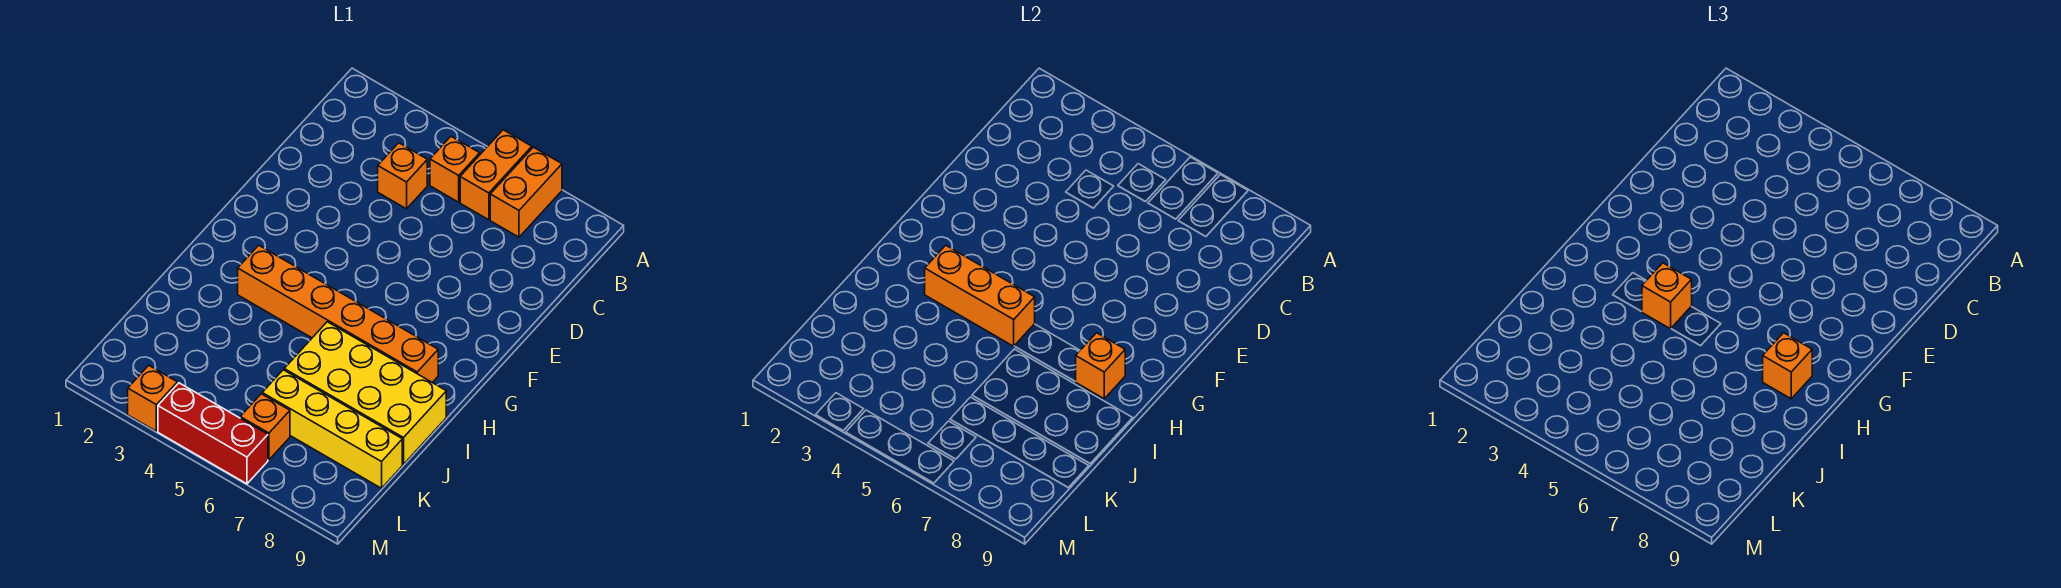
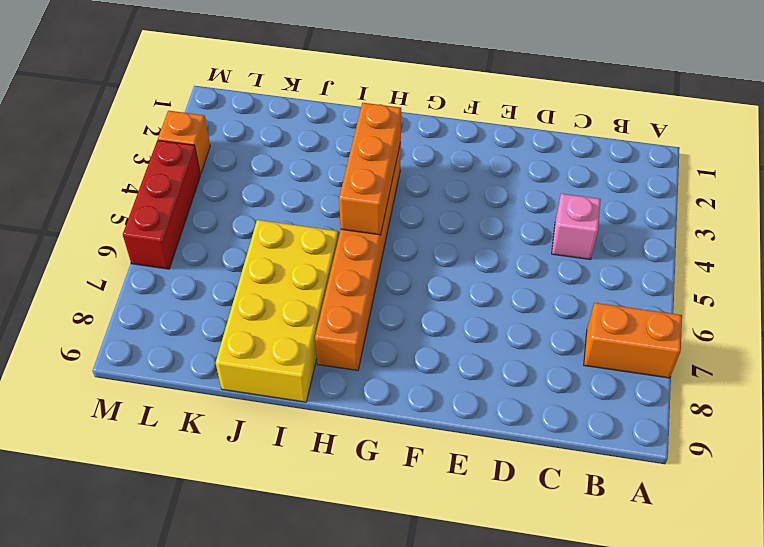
pink brick C4 level 1 -> orange brick C4 level 1
none -> orange brick A6:B6 level 1
none -> orange brick B5 level 1
none -> yellow brick K6:K9 level 1

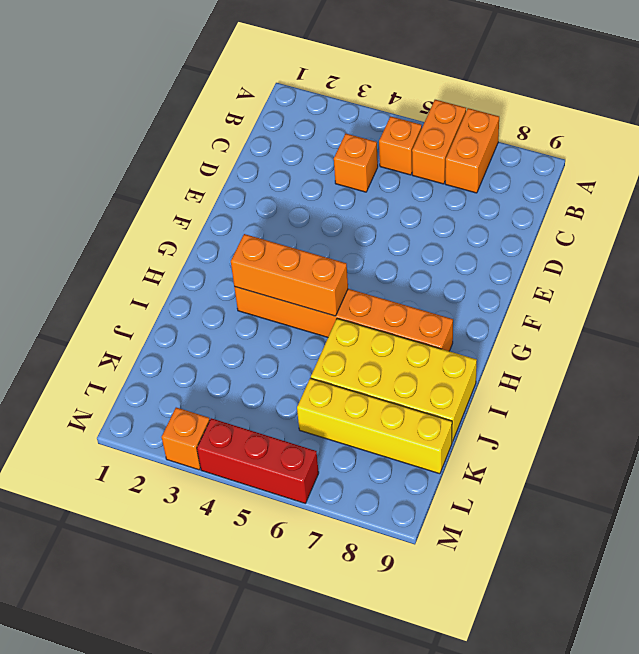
none -> orange brick L6 level 1
none -> orange brick H8 level 2
none -> orange brick H4 level 3

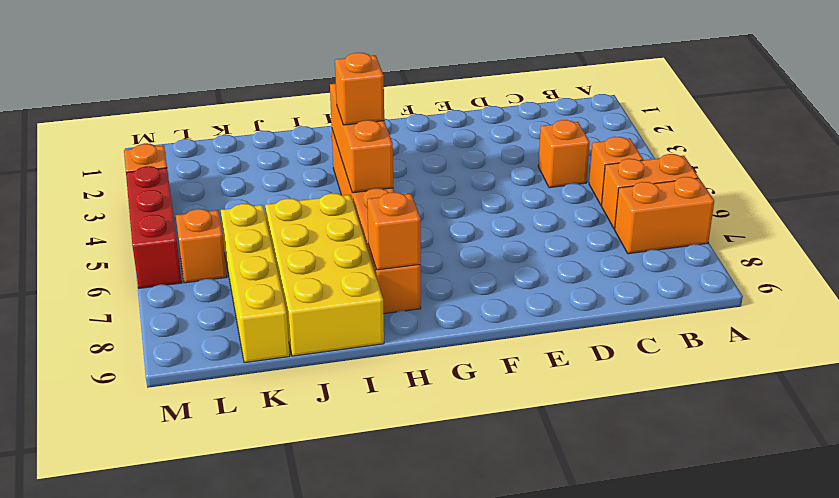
none -> orange brick H8 level 3

